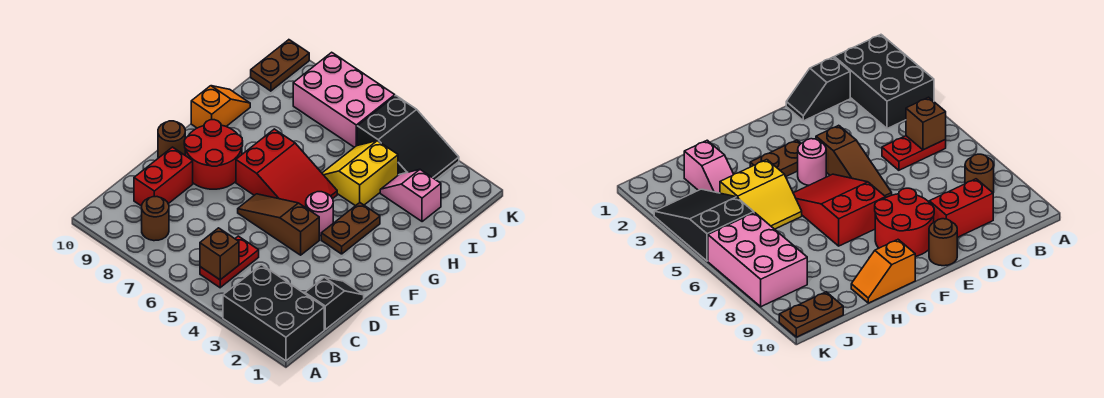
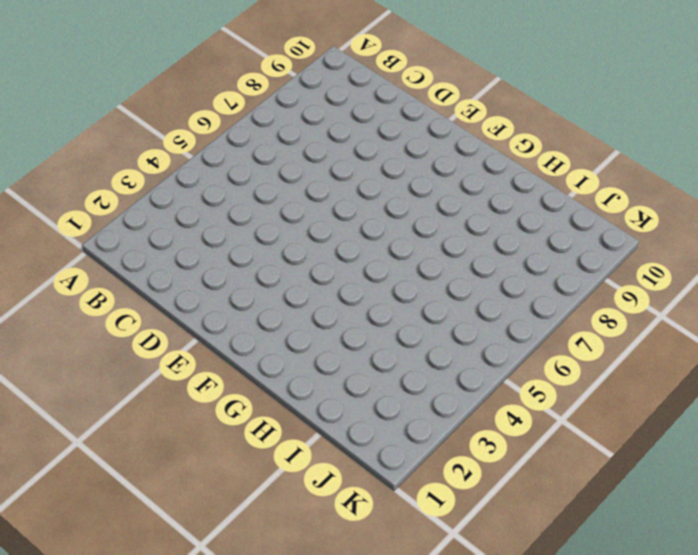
none -> black brick A1:B3 level 1
none -> red plate B5:C5 level 1
none -> brown round brick B8 level 1

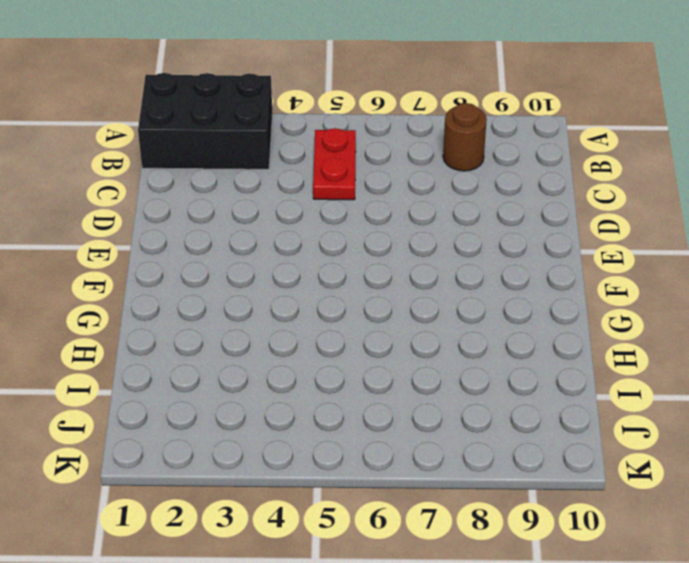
none -> black slope C1:D1 level 1 top C
none -> red brick C9:D9 level 1
none -> brown slope E4:E6 level 1 top 4

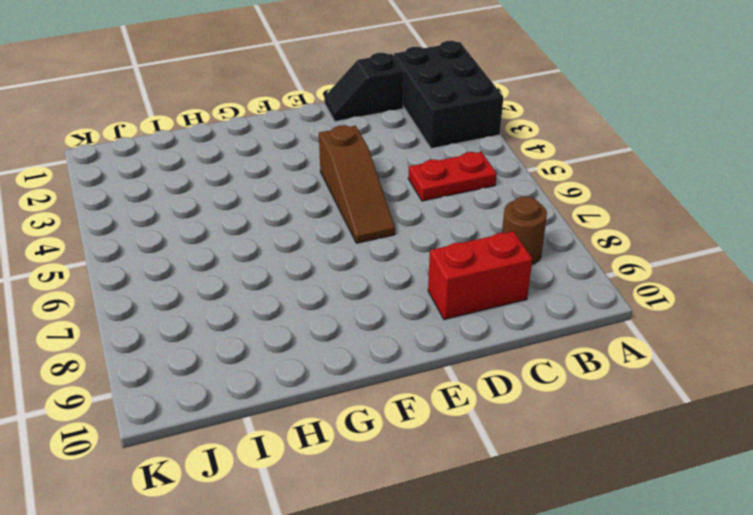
none -> red round brick E8:F9 level 1
none -> brown round brick E10 level 1
none -> brown plate F3:G3 level 1

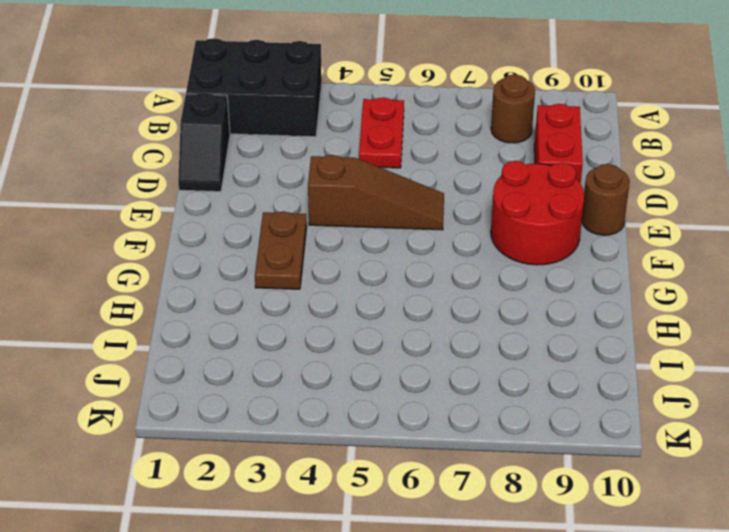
none -> pink round brick F4 level 1
none -> red slope F5:G7 level 1 top 7
none -> orange slope G10:H10 level 1 top G

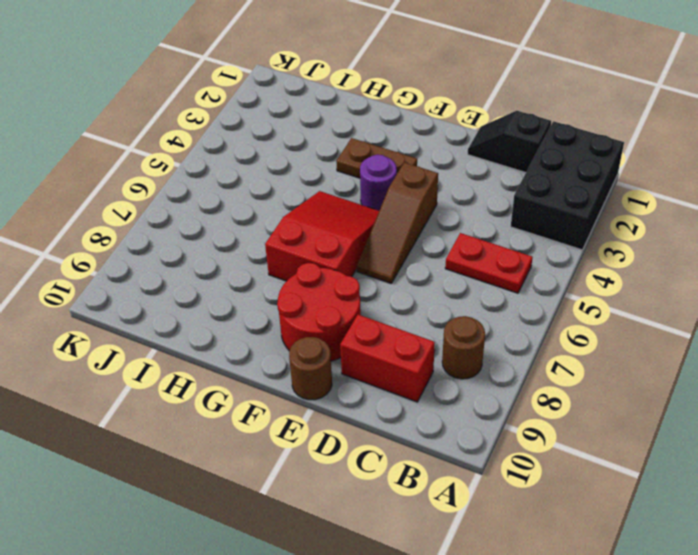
purple round brick F4 level 1 -> pink round brick F4 level 1
none -> orange slope G10:H10 level 1 top G
none -> yellow slope H4:I5 level 1 top 4
none -> pink slope I2:I3 level 1 top 2

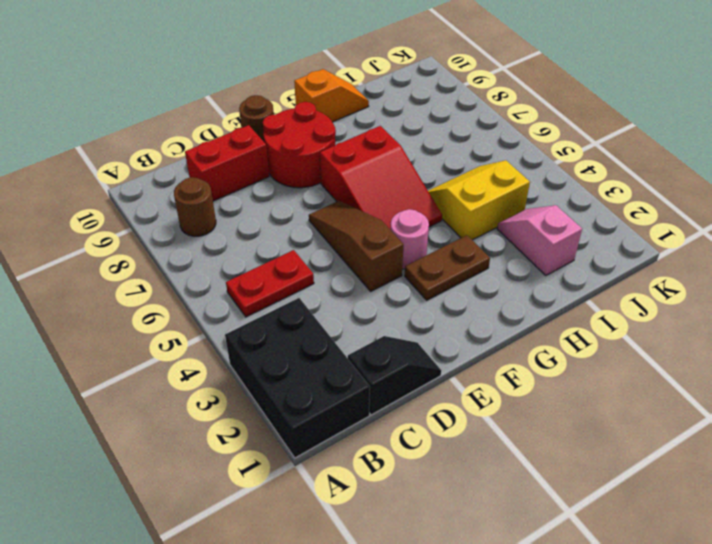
none -> black slope J3:K5 level 1 top 5
none -> pink brick J6:K8 level 1
none -> brown plate J10:K10 level 1

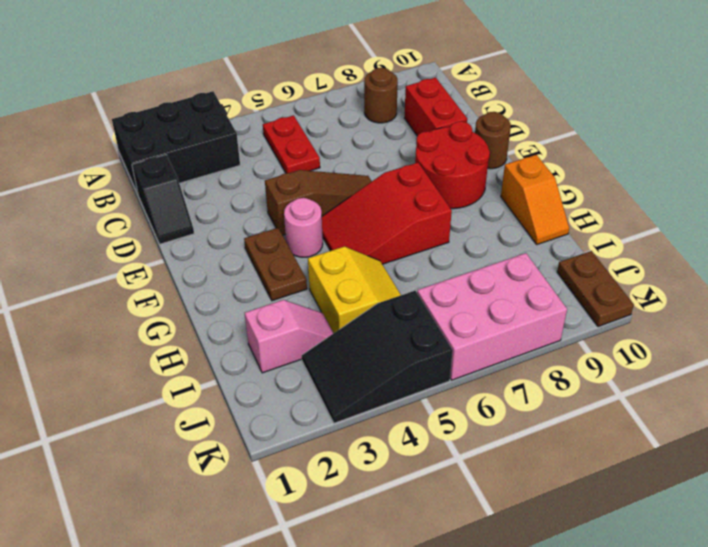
none -> brown brick B5 level 2

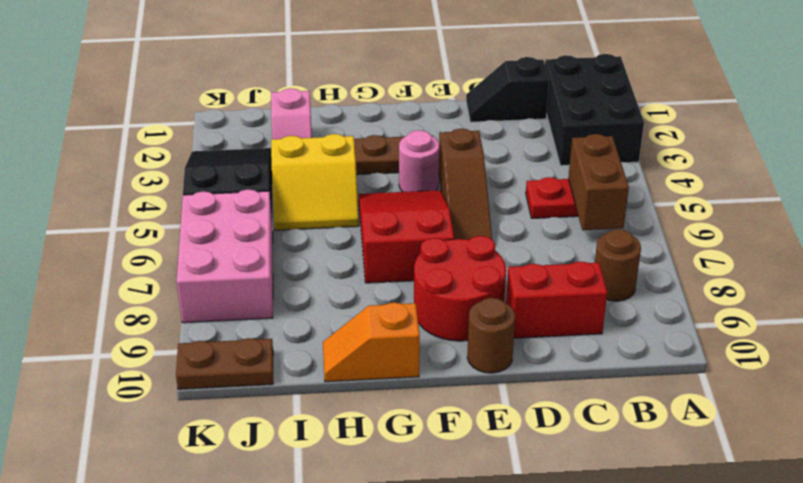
brown brick B5:B6 level 2 -> brown brick B5 level 2

